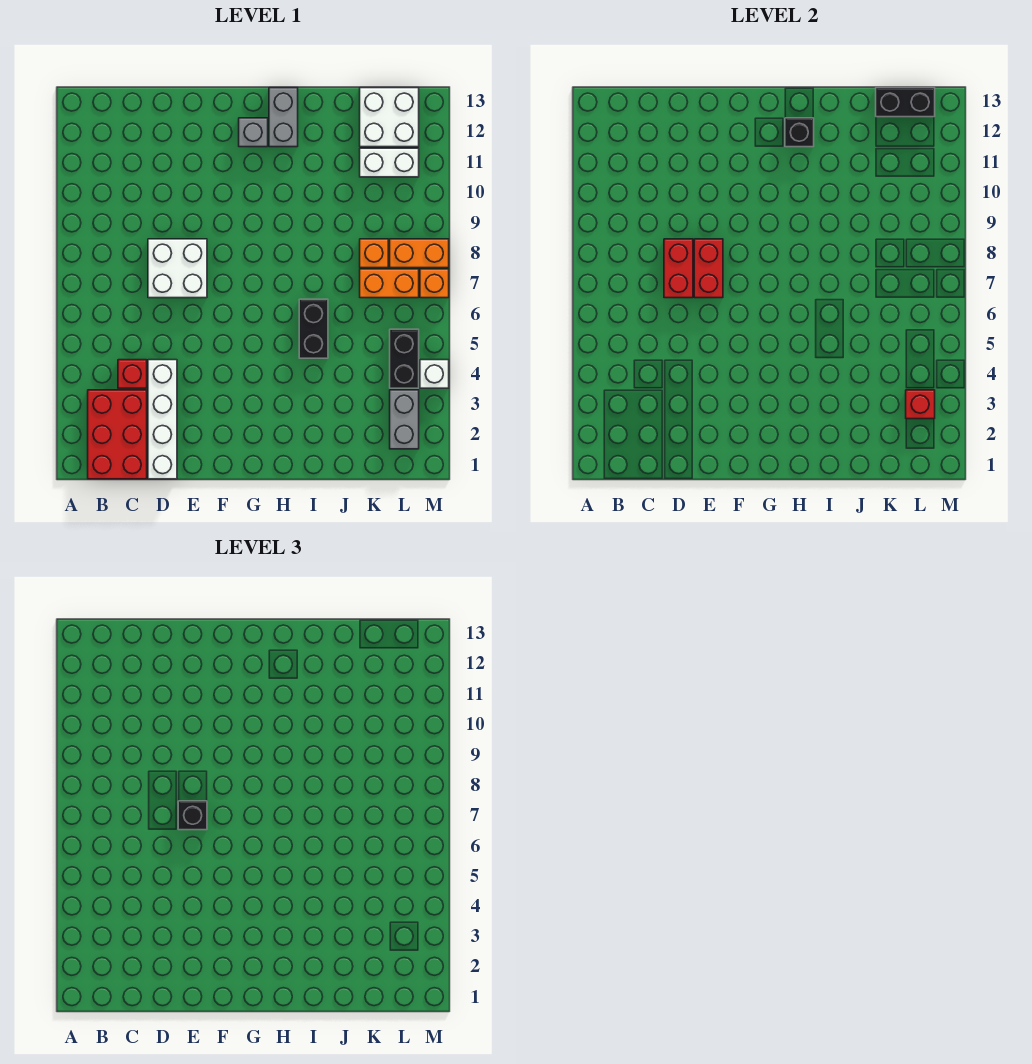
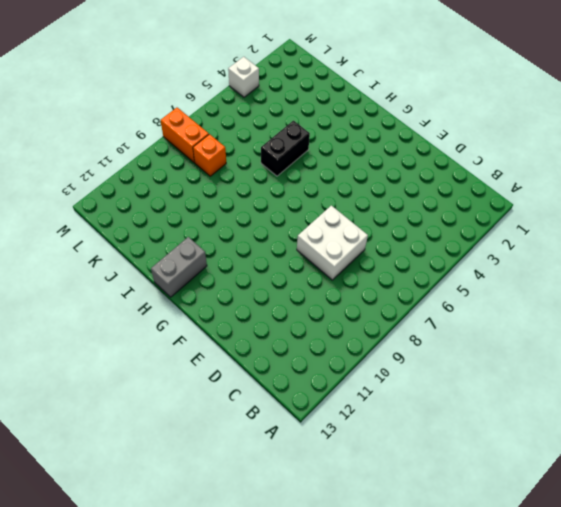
none -> red brick B1:C3 level 1
none -> red brick C4 level 1
none -> white brick D1:D4 level 1

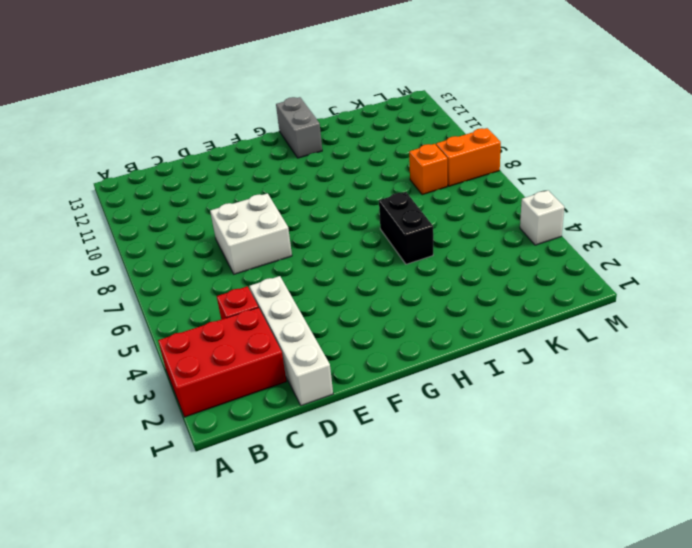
red brick A2:C3 level 1 -> red brick B1:C3 level 1
none -> grey brick G12 level 1
none -> orange brick K7:L7 level 1
none -> white brick K11:L11 level 1

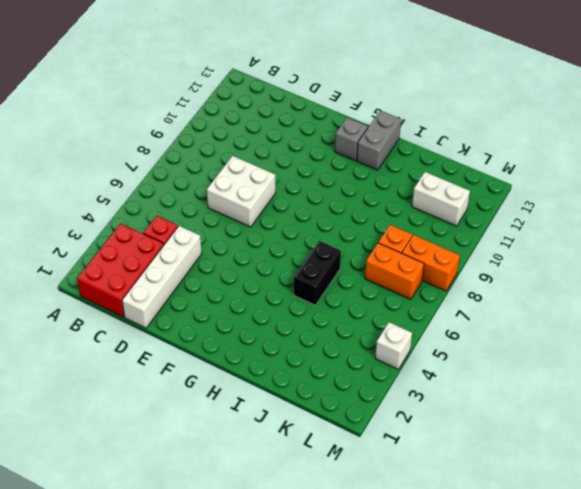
none -> white brick K12:L13 level 1
none -> grey brick L2:L3 level 1
none -> black brick L4:L5 level 1

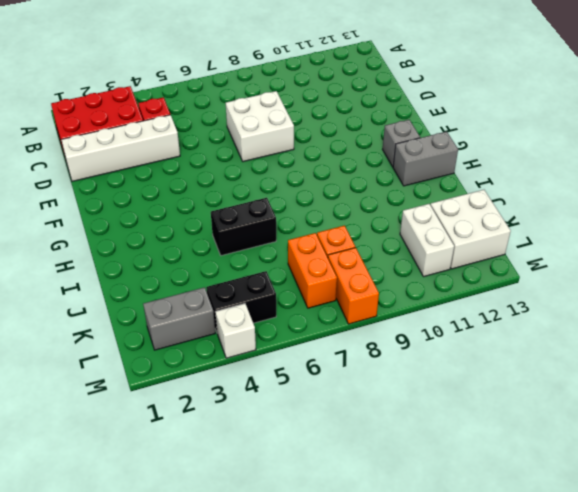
none -> orange brick M7 level 1
none -> red brick D7:D8 level 2
none -> red brick E7:E8 level 2

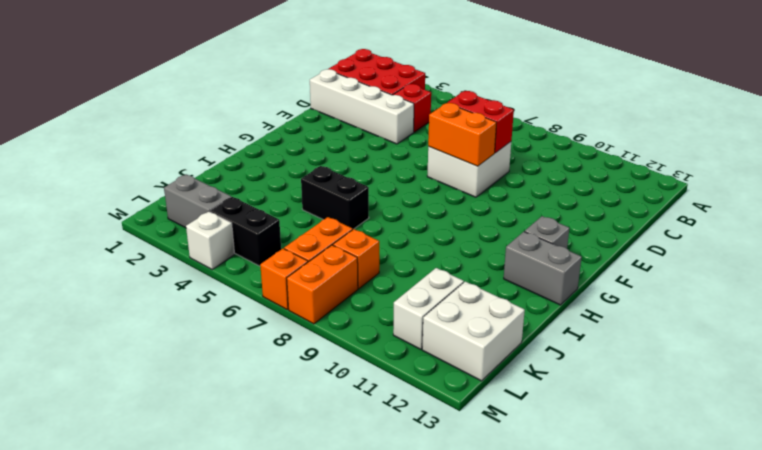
orange brick E7:E8 level 2 -> red brick E7:E8 level 2
none -> black brick H12 level 2
none -> black brick K13:L13 level 2
none -> red brick L3 level 2

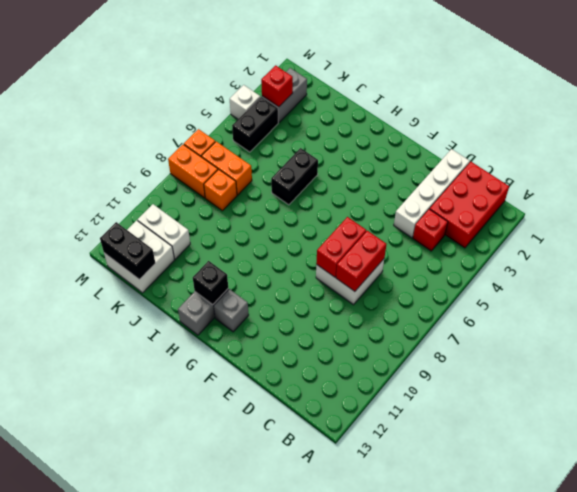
none -> black brick E7 level 3

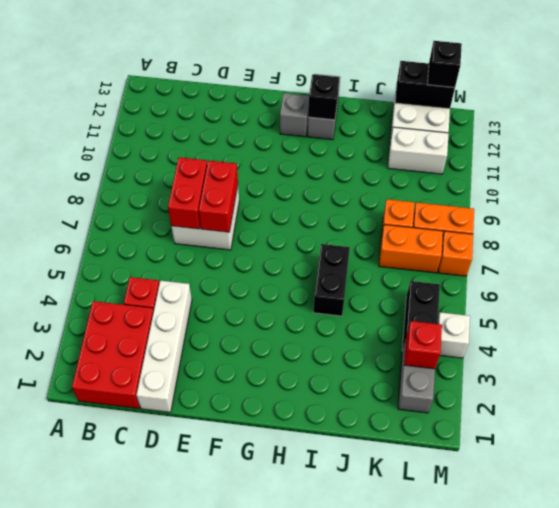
black brick L13 level 3 -> black brick E7 level 3

